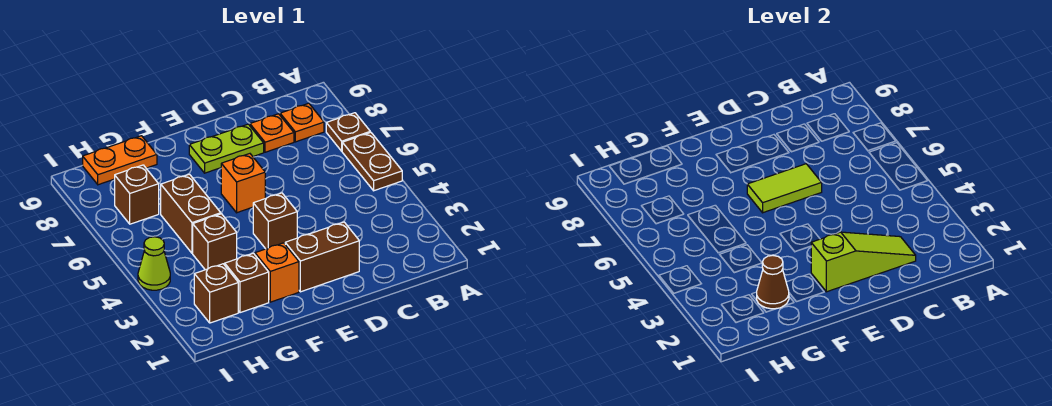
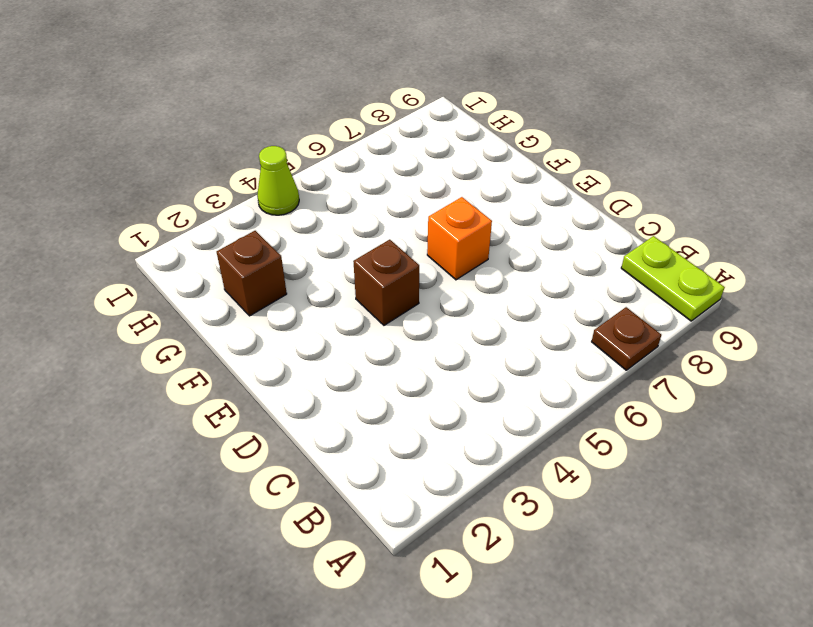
lime plate A9:B9 level 1 -> lime plate D8:E8 level 1
none -> brown plate A5:A6 level 1
none -> orange plate B8 level 1
none -> orange plate C8 level 1

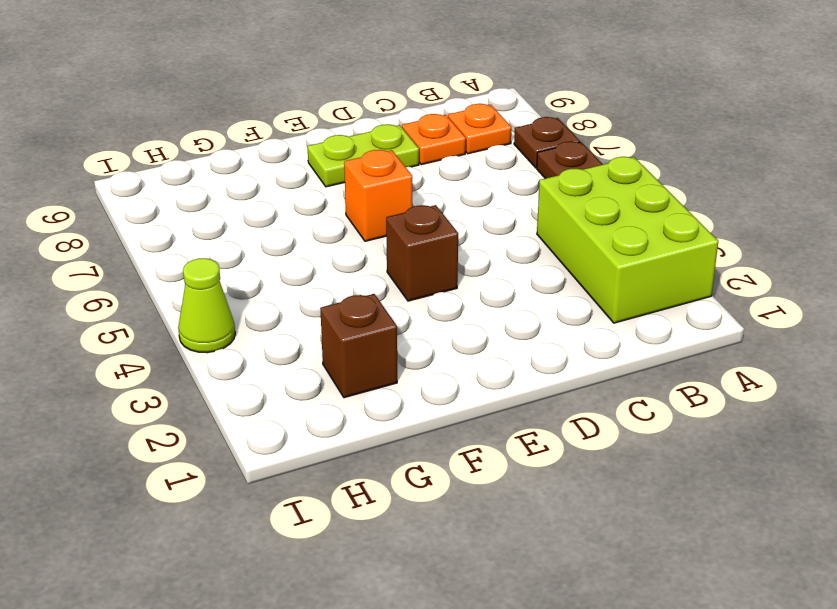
lime brick A2:B4 level 1 -> none
none -> brown brick D2:E2 level 1
none -> orange brick F2 level 1
none -> brown brick G4 level 1

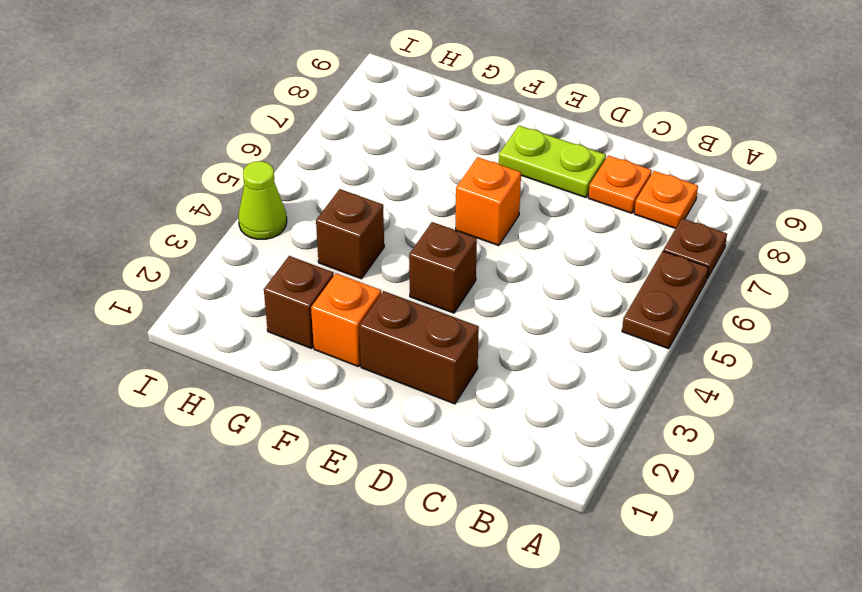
none -> brown brick G5:G6 level 1
none -> orange plate G9:H9 level 1
none -> brown brick H2 level 1

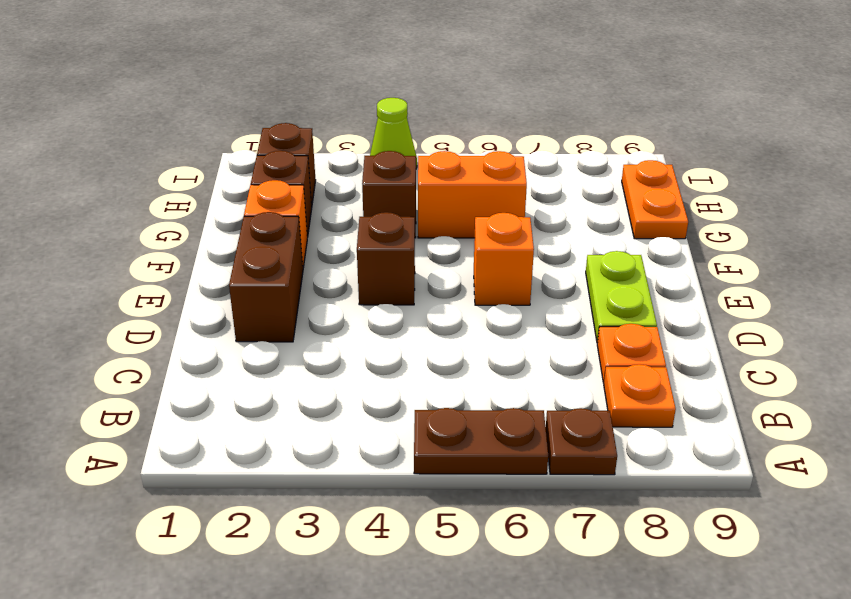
orange brick G5:G6 level 1 -> brown brick G5:G6 level 1
none -> brown brick H7 level 1
none -> lime slope C2:E2 level 2 top E
none -> lime tile D6:E6 level 2

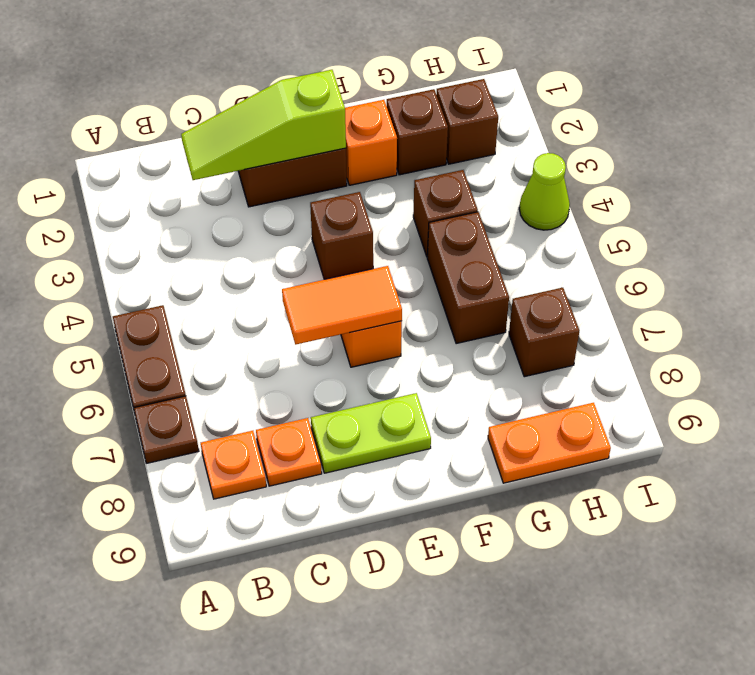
orange tile D6:E6 level 2 -> lime tile D6:E6 level 2
none -> brown cone G2 level 2

